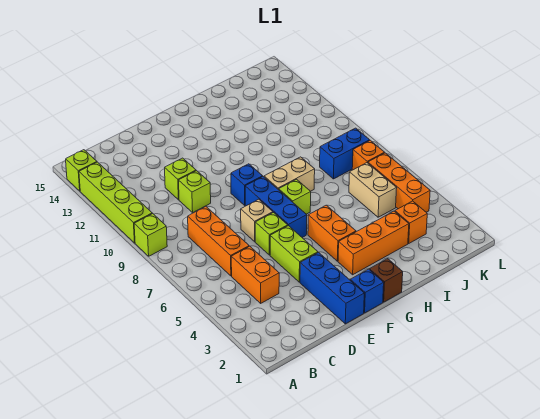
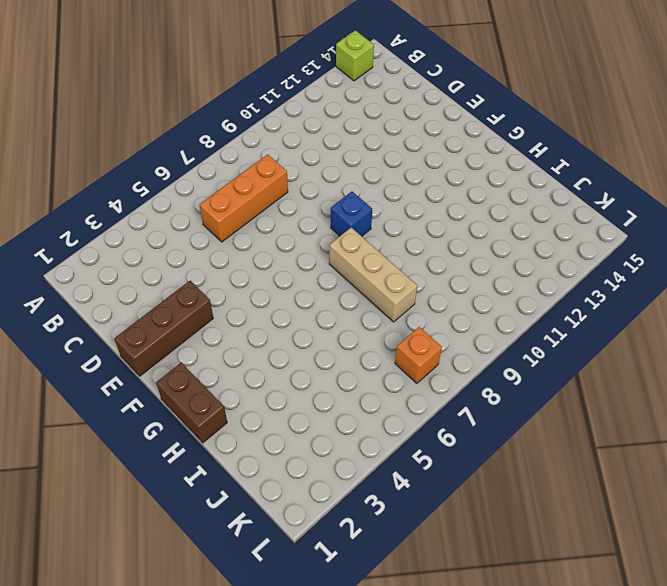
brown brick E1:E3 level 1 -> blue brick E1:E3 level 1
brown brick G1:H1 level 1 -> brown brick G1 level 1
tan brick G8:I8 level 1 -> tan brick G8:H8 level 1
none -> lime brick A9 level 1
none -> lime brick A10:A13 level 1
none -> orange brick C4:C5 level 1

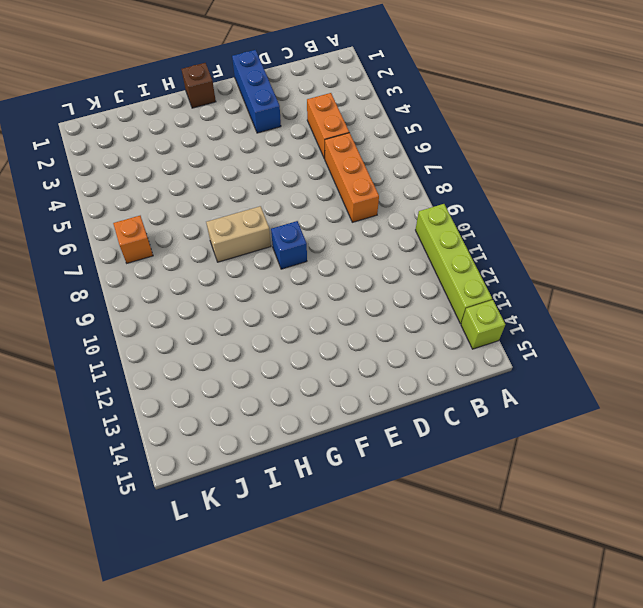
none -> lime brick A9 level 1
none -> lime brick D10 level 1
none -> lime brick D11 level 1

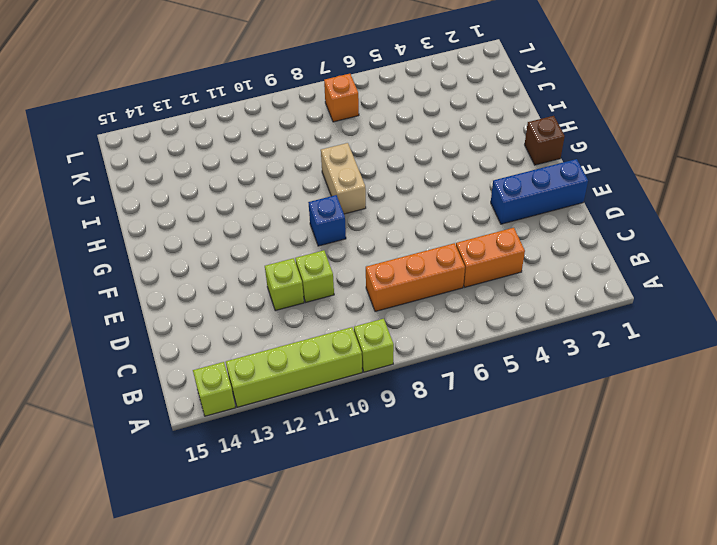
none -> lime brick E4:E5 level 1
none -> lime brick E6 level 1
none -> tan brick E7 level 1

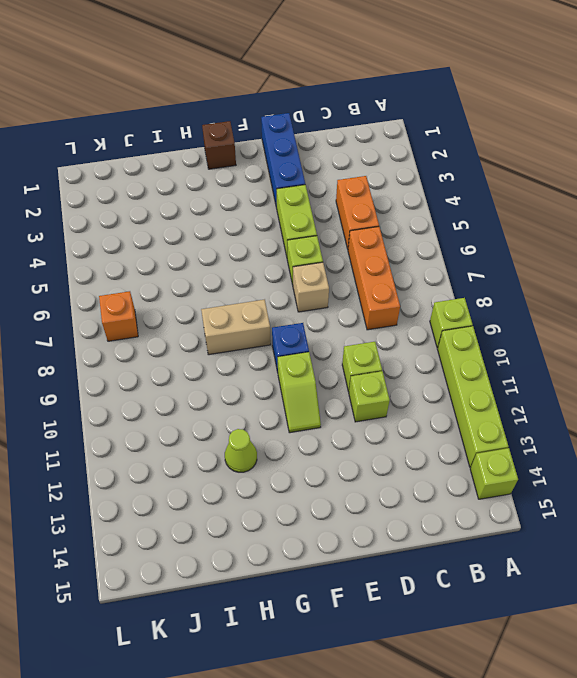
lime slope F10:F11 level 1 top 10 -> none
lime cone H12 level 1 -> none
none -> blue brick F1 level 1
none -> blue brick F6:F8 level 1
none -> orange brick G3:I3 level 1

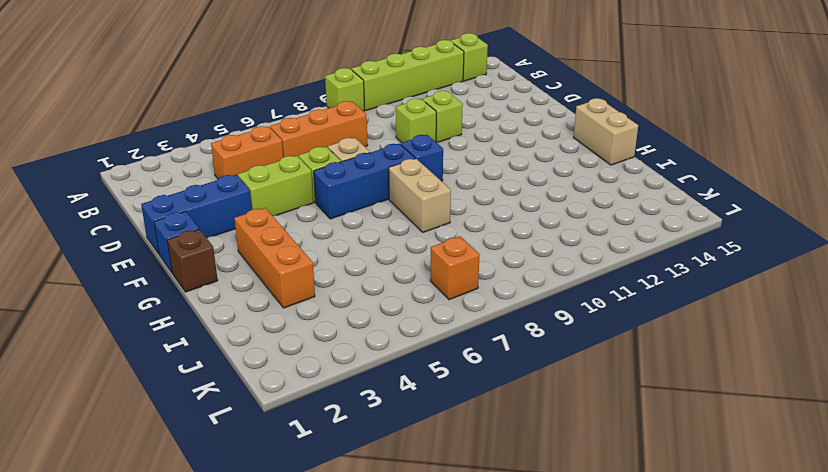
tan brick G15:H15 level 1 -> tan brick J5:J6 level 1
none -> orange brick G4:G5 level 1
none -> lime brick G7 level 1
none -> orange brick J3 level 1

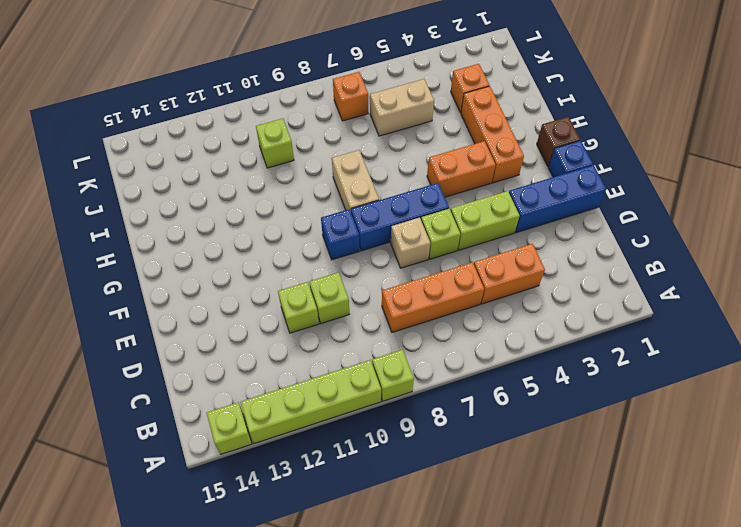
lime brick J10 level 1 -> lime brick G7 level 1
none -> blue brick J8:K8 level 1
none -> orange brick K4:K6 level 1

